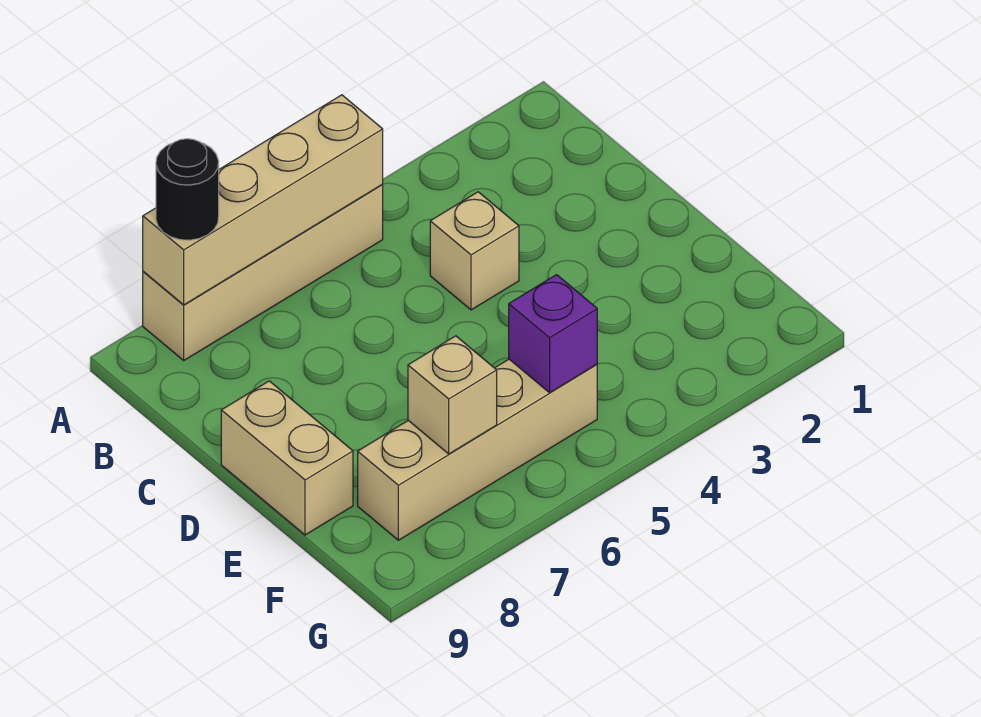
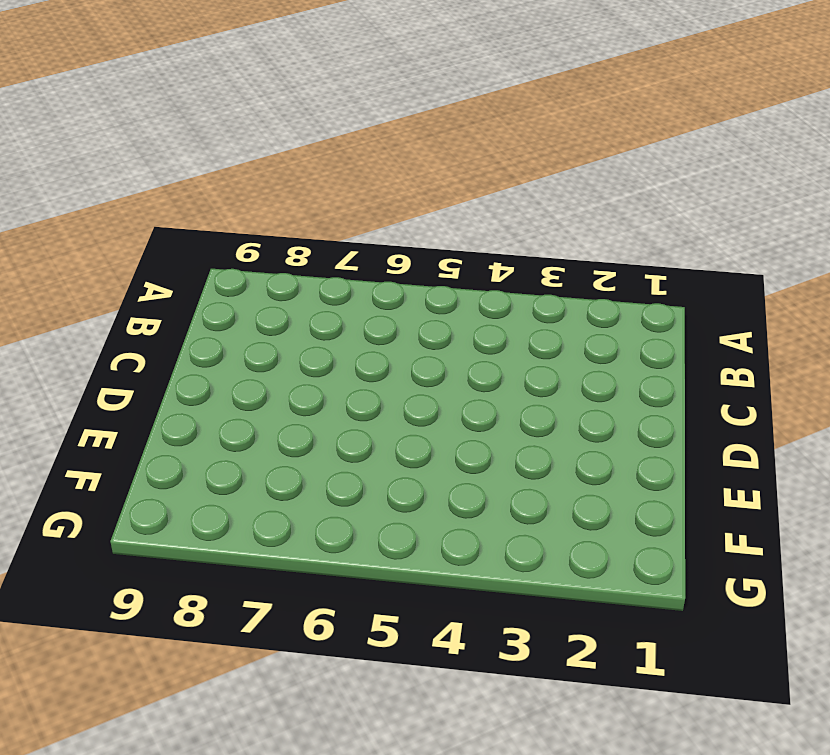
none -> tan brick A5:A8 level 1
none -> tan brick C4 level 1

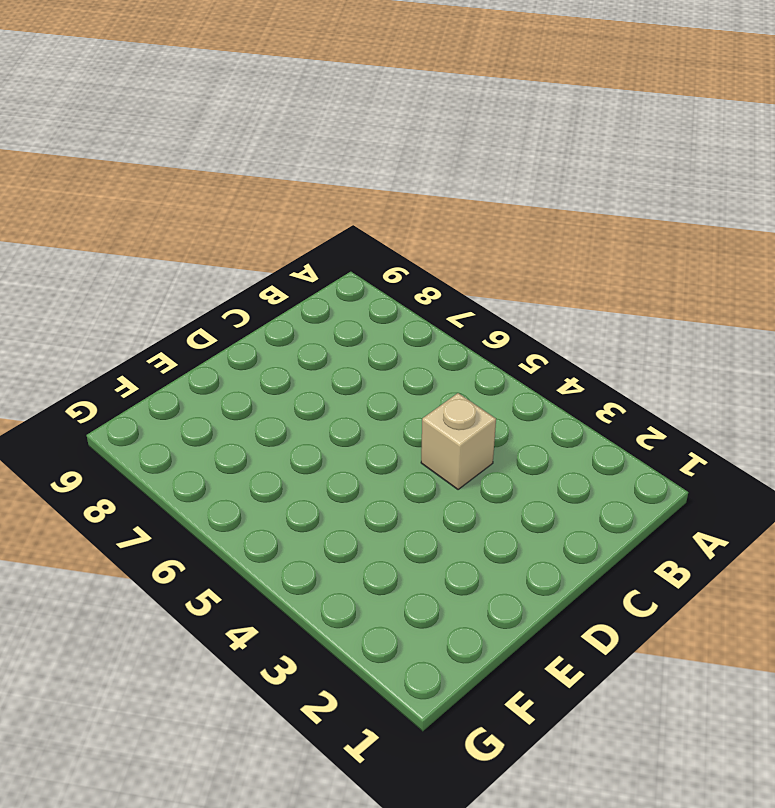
none -> tan brick A5:A8 level 1
none -> tan brick D9:E9 level 1

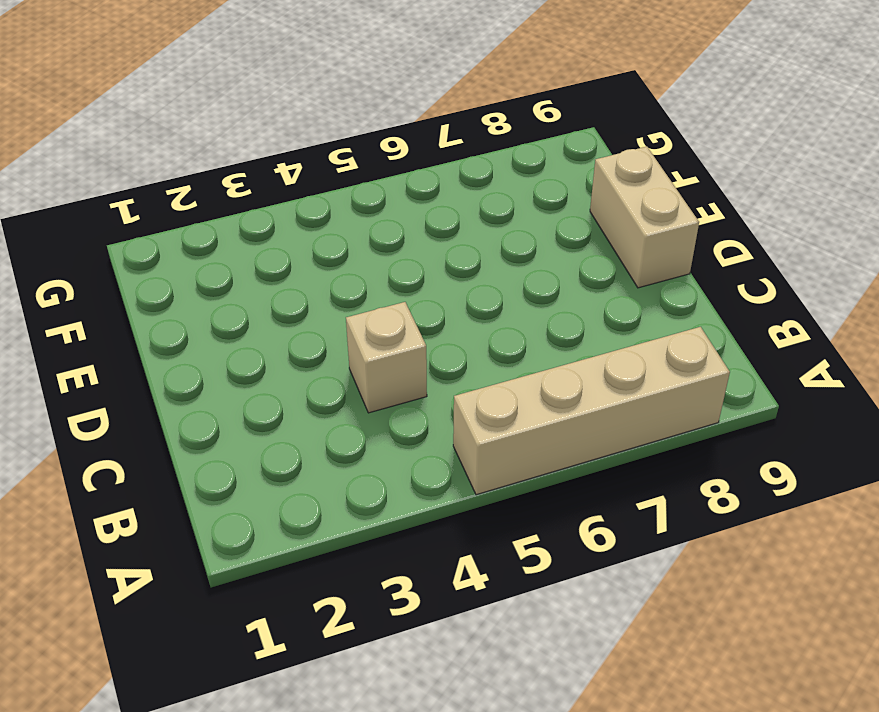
none -> tan brick F5:F8 level 1
none -> tan brick A5:A8 level 2

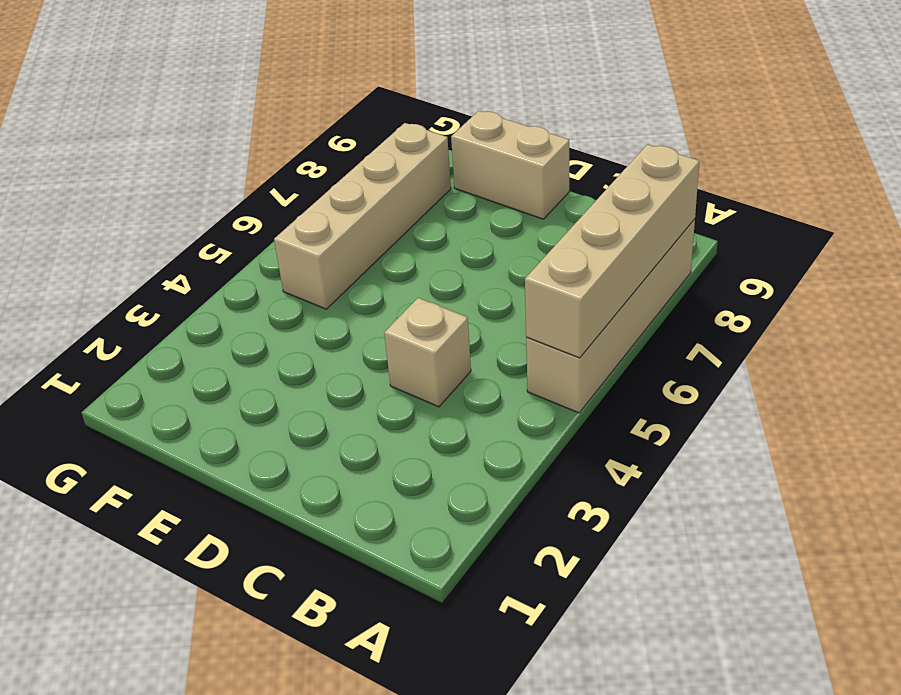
none -> purple brick F5 level 2
none -> tan brick F7 level 2

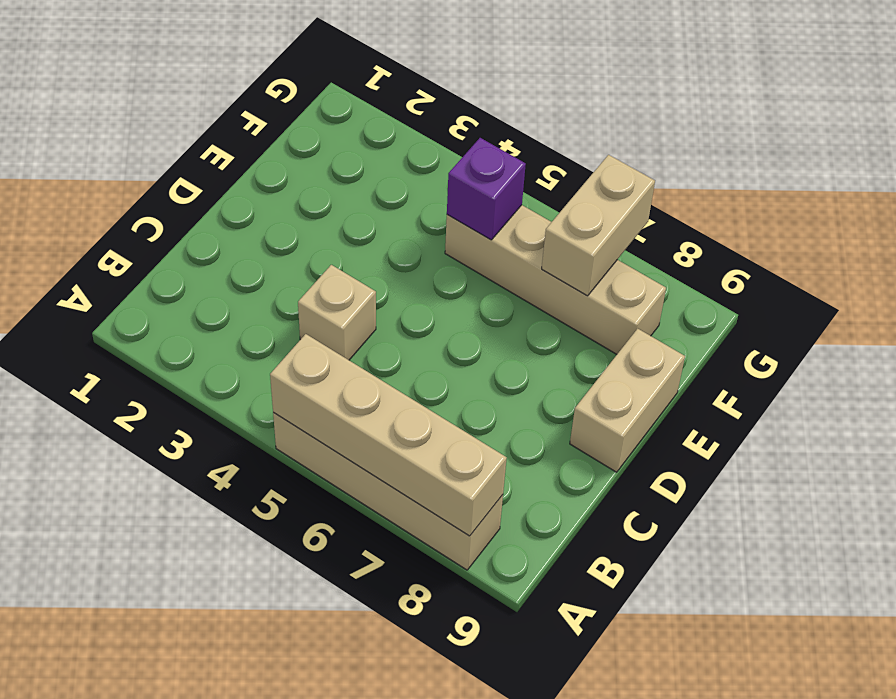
tan brick F7:G7 level 2 -> tan brick F7 level 2
none -> black round brick A8 level 3

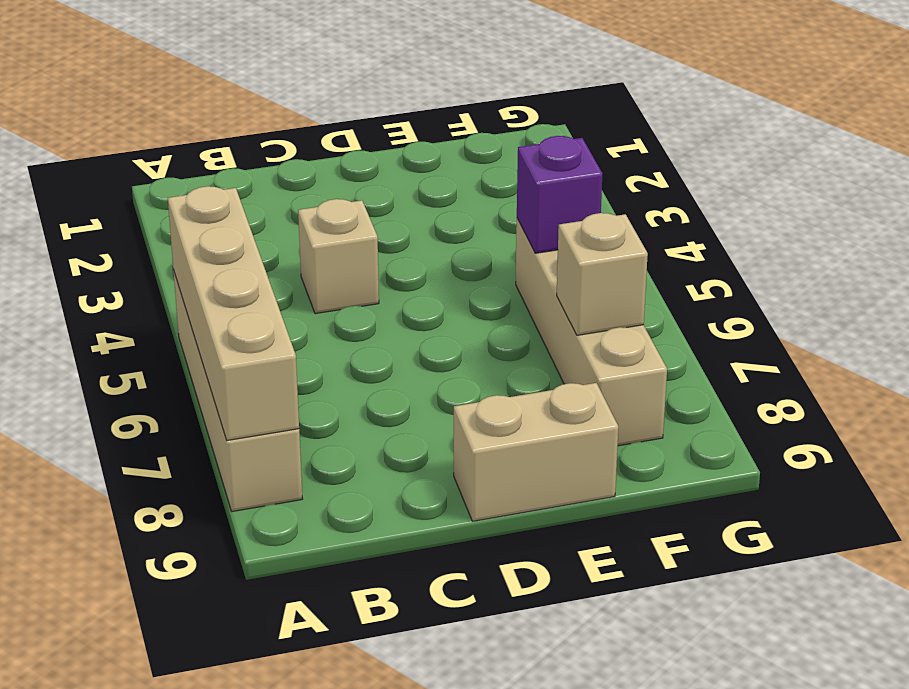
none -> black round brick A8 level 3

